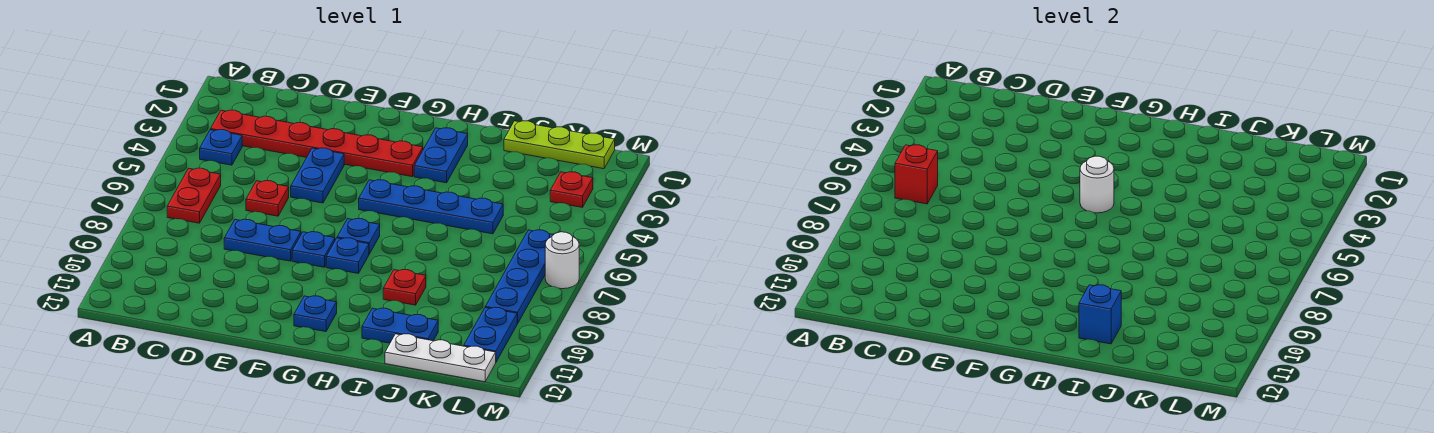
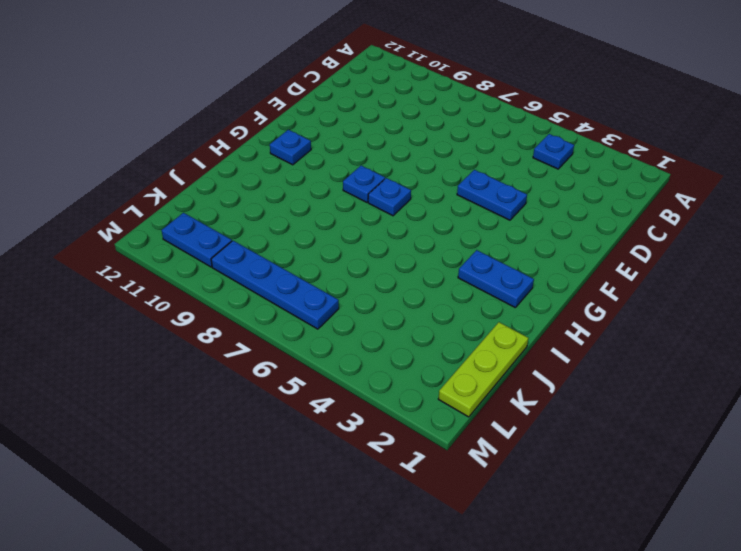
none -> red plate B3:G3 level 1
none -> red plate B6:B7 level 1
none -> red plate D6 level 1

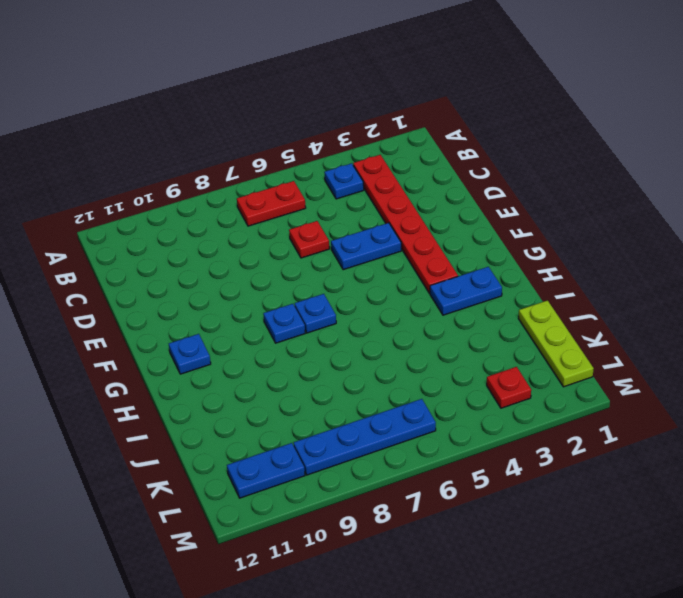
none -> blue plate D8:E8 level 1
none -> blue plate F8 level 1
none -> blue plate G5:J5 level 1

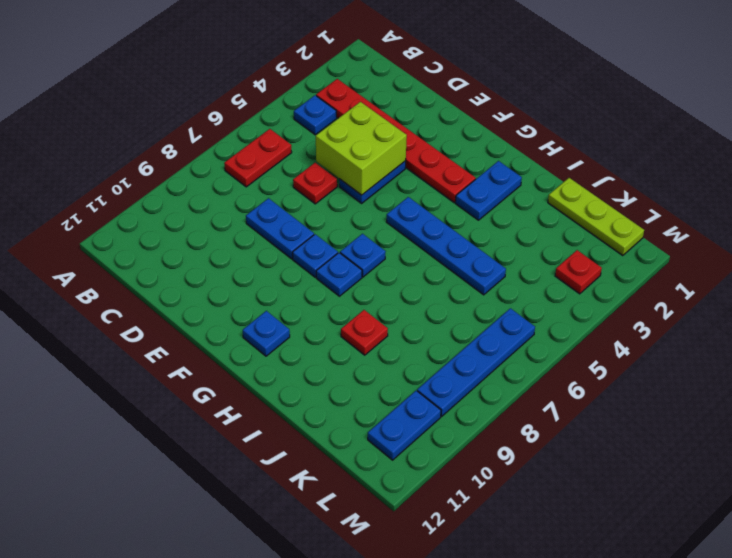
lime brick D4:E5 level 2 -> none
none -> blue plate I11:J11 level 1
none -> white plate J12:L12 level 1
none -> white round brick M7 level 1

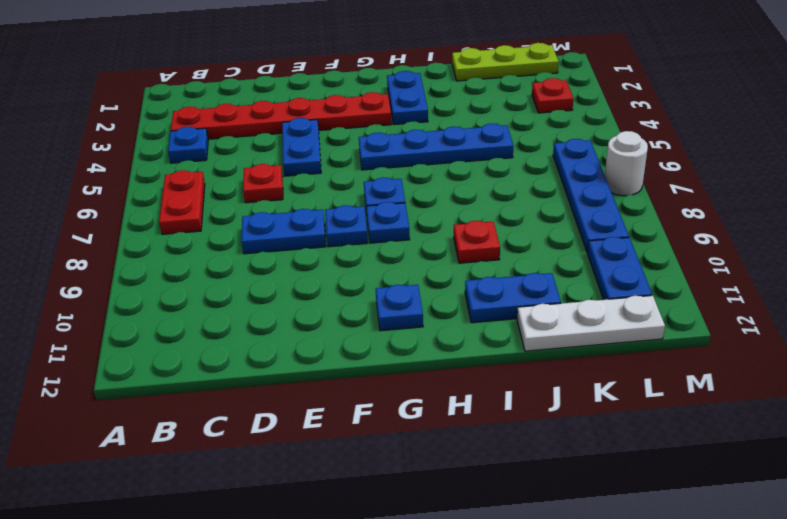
none -> red brick B6 level 2
none -> white round brick G5 level 2
none -> blue brick I11 level 2

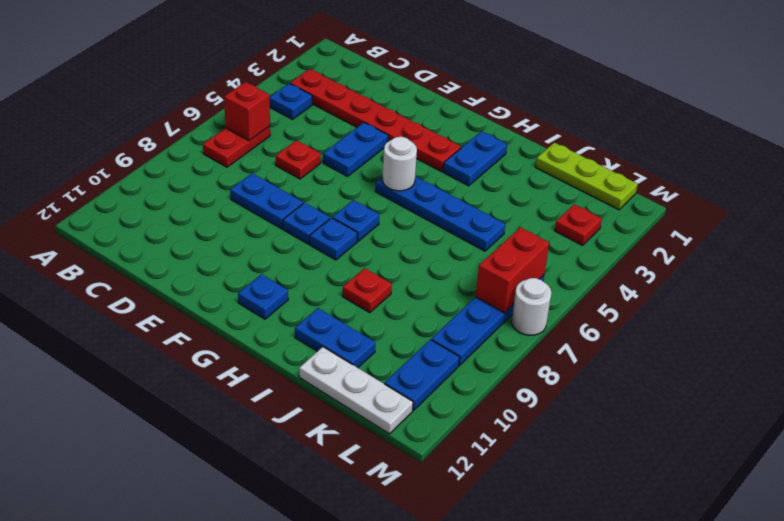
red brick L6:L7 level 2 -> none
none -> blue brick I11 level 2

